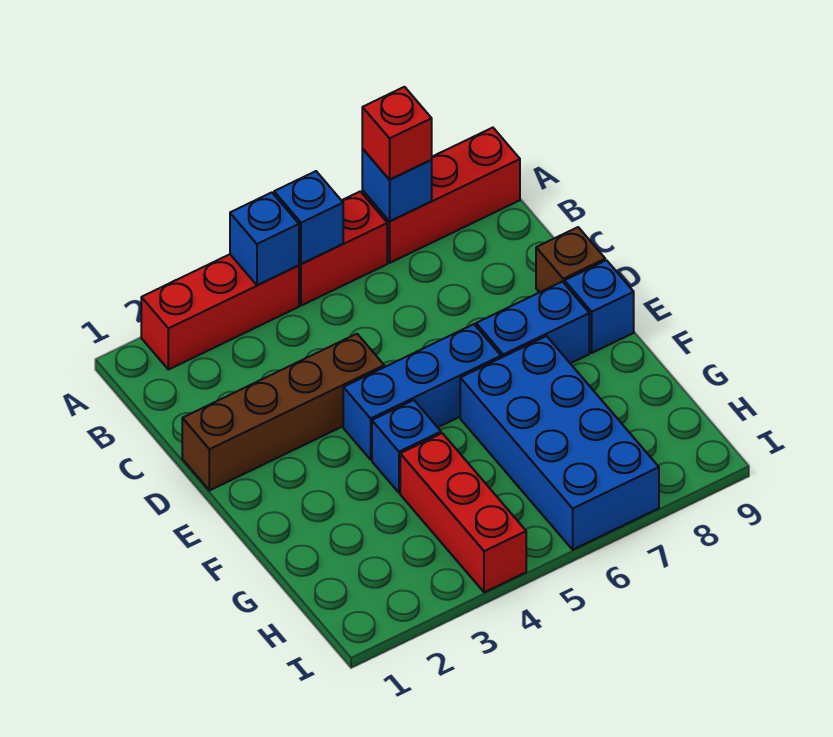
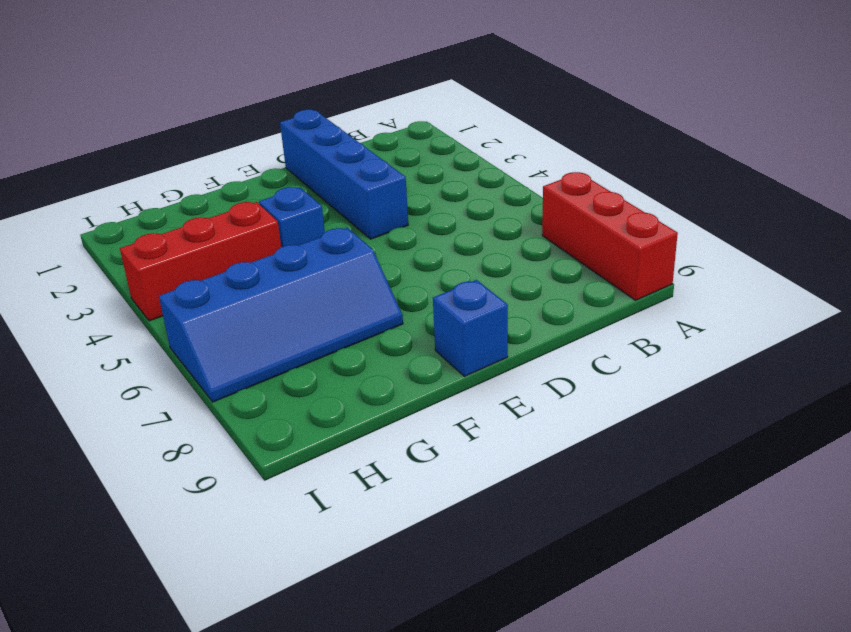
blue brick D1:D4 level 1 -> brown brick D1:D4 level 1
blue slope F6:I7 level 1 top 6 -> blue brick F6:I7 level 1
none -> red brick A2:A4 level 1
none -> red brick A5:A6 level 1
none -> brown brick D9 level 1

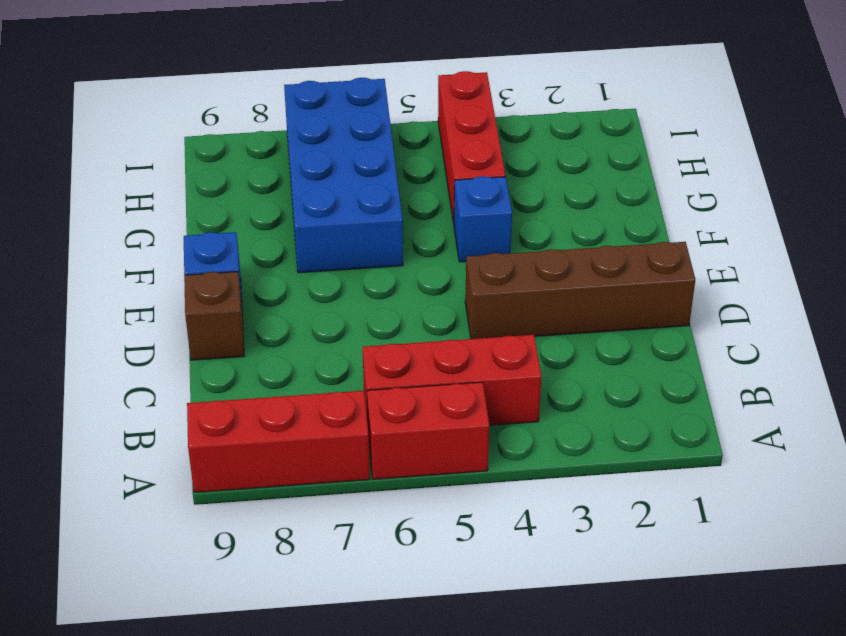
red brick B4:B6 level 1 -> red brick A2:A4 level 1
none -> blue brick E4:E6 level 1
none -> blue brick E7:E8 level 1
none -> blue brick A4 level 2

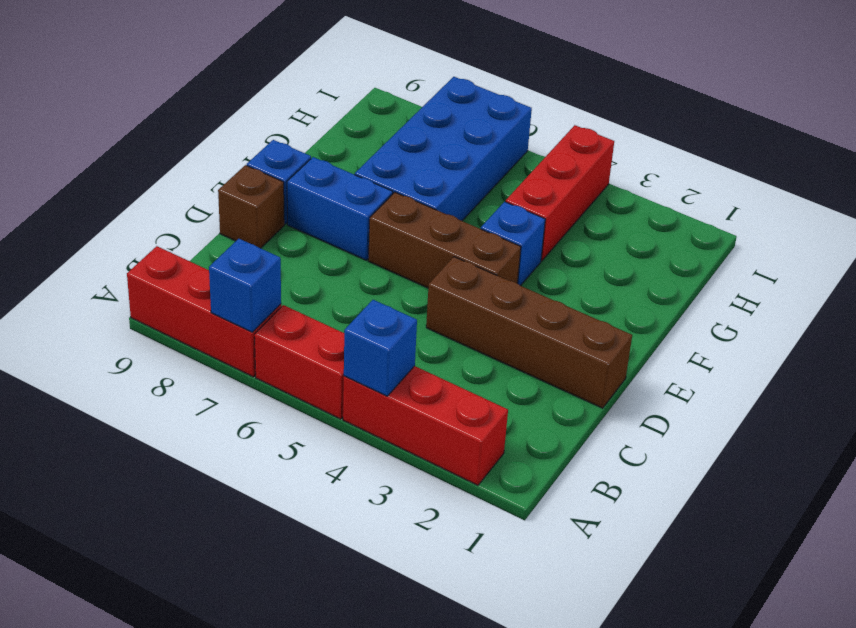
brown brick E4:E6 level 1 -> blue brick E4:E6 level 1
none -> blue brick A5 level 2
none -> red brick A7 level 3

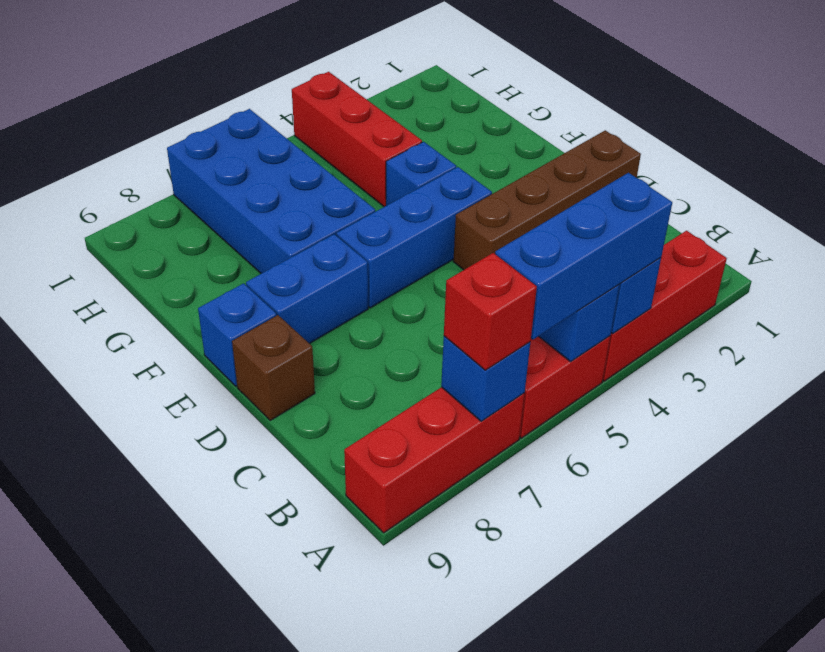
blue brick A4:A6 level 3 -> none

